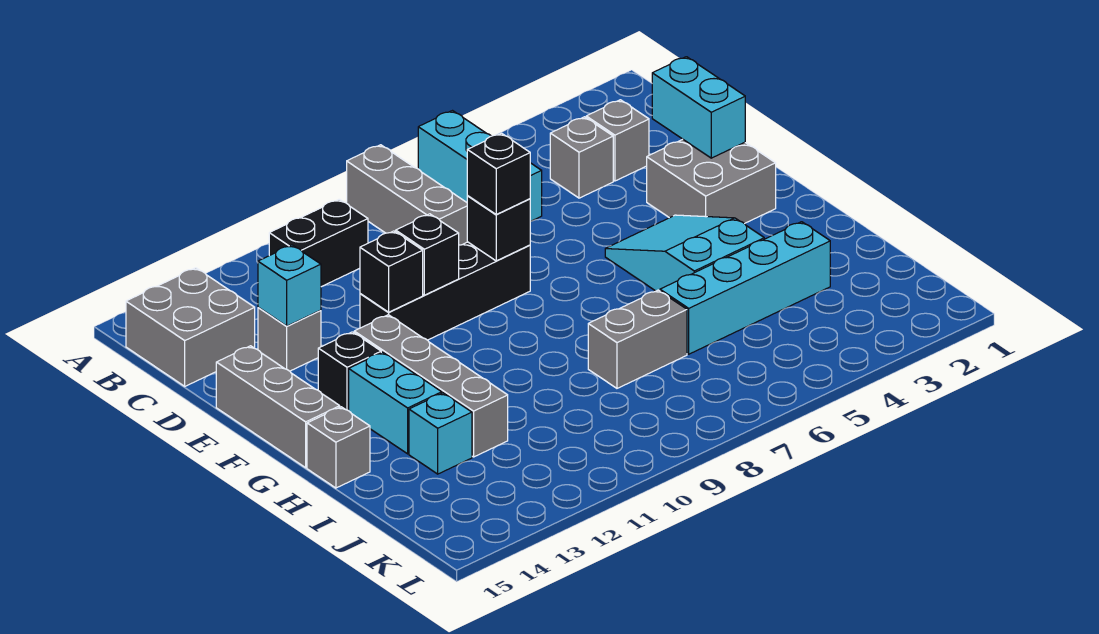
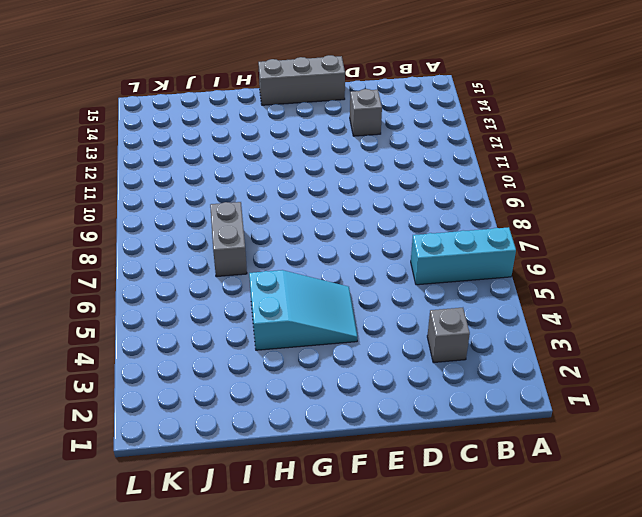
none -> grey brick A8:C8 level 1
none -> black brick B10:B11 level 1
none -> grey brick B14:C15 level 1

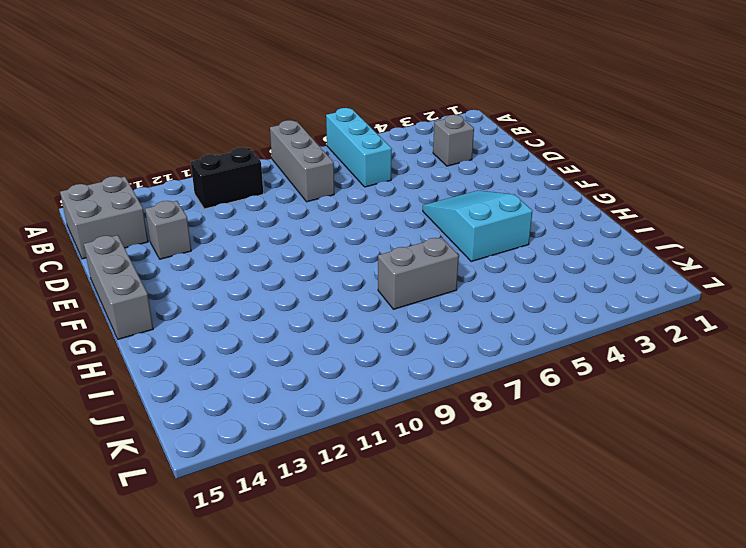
none -> grey brick C4 level 1
none -> grey brick E2:F3 level 1
none -> black brick E8:E11 level 1

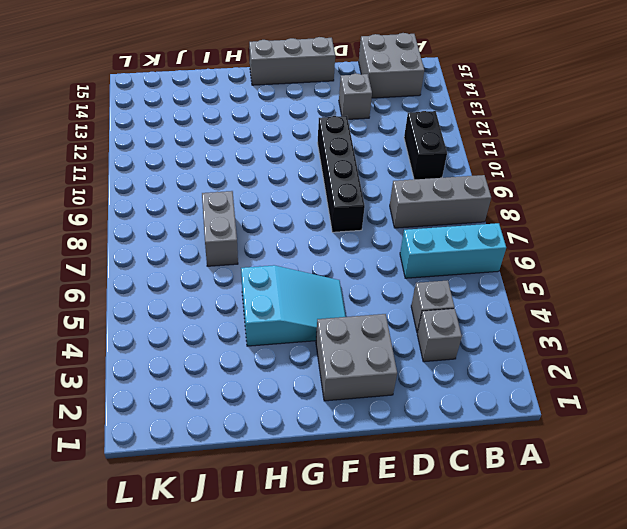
none -> grey brick F12:I12 level 1
none -> black brick F13 level 1
none -> cyan brick G13:H13 level 1

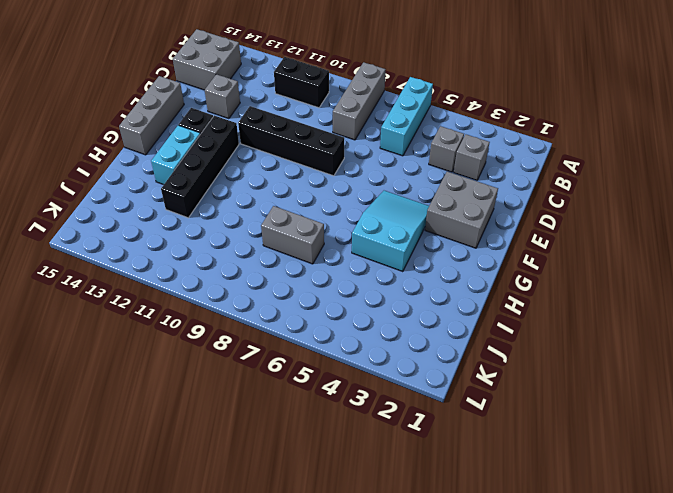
black brick F12:I12 level 1 -> grey brick F12:I12 level 1
none -> grey brick H15 level 1
none -> cyan brick I3:I6 level 1
none -> cyan brick I13 level 1

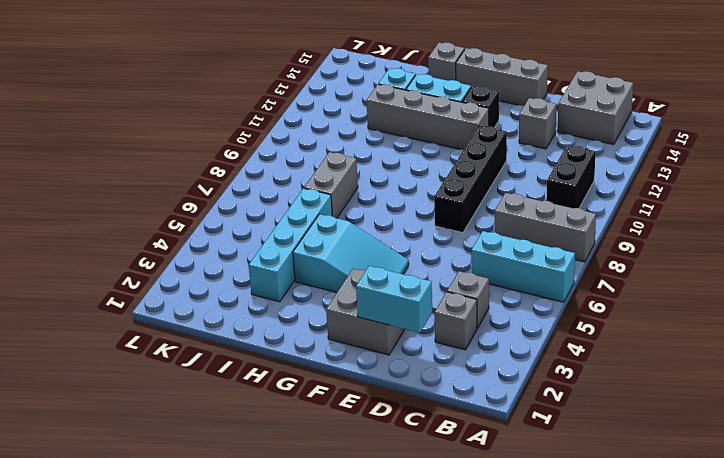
none -> cyan brick D13 level 2
none -> black brick E8 level 2
none -> black brick E10 level 2

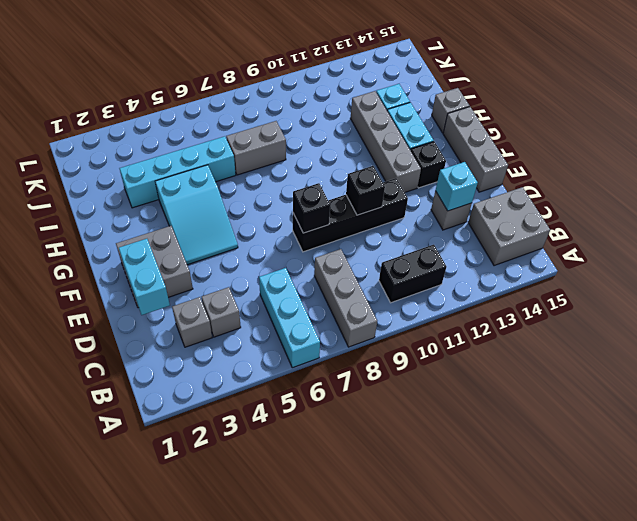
none -> black brick E11 level 2
none -> black brick E8 level 3

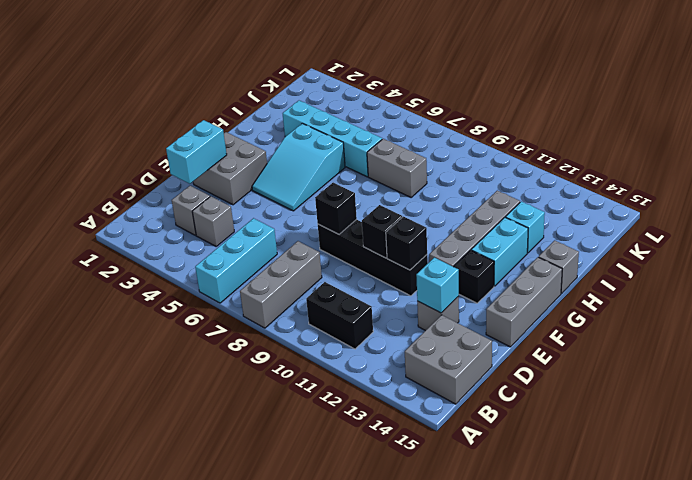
none -> black brick E8 level 3

